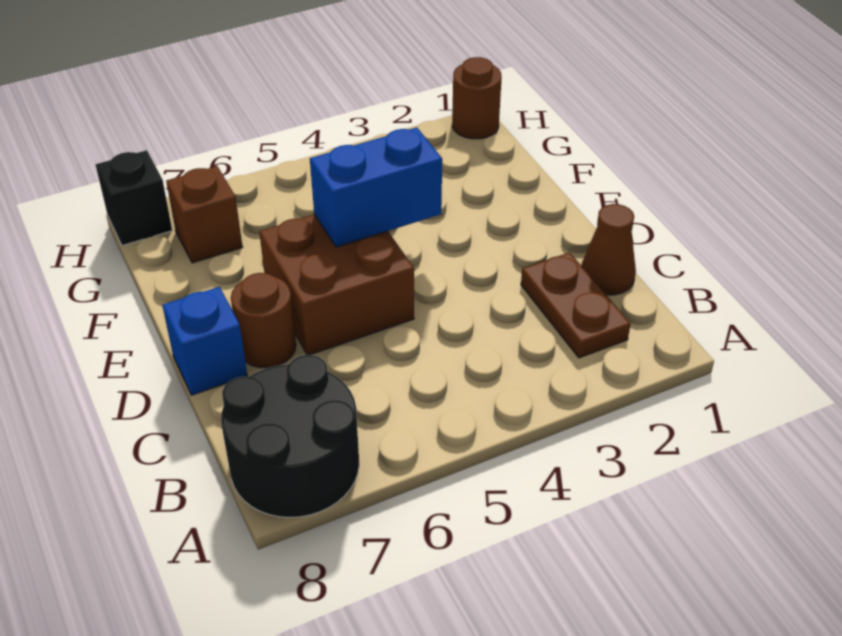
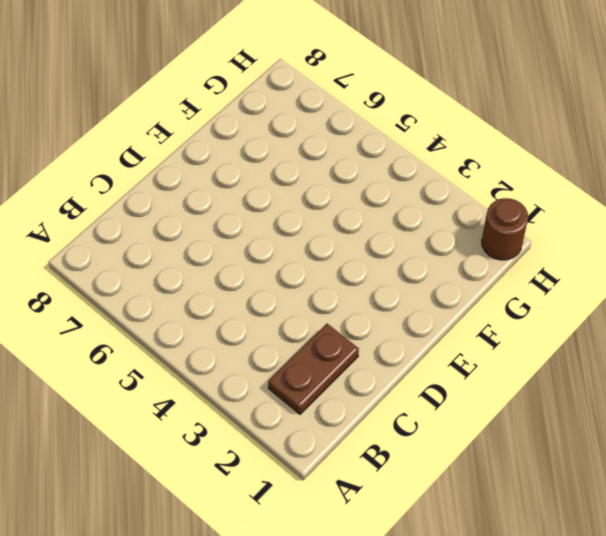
none -> black round brick A7:B8 level 1
none -> brown cone C1 level 1

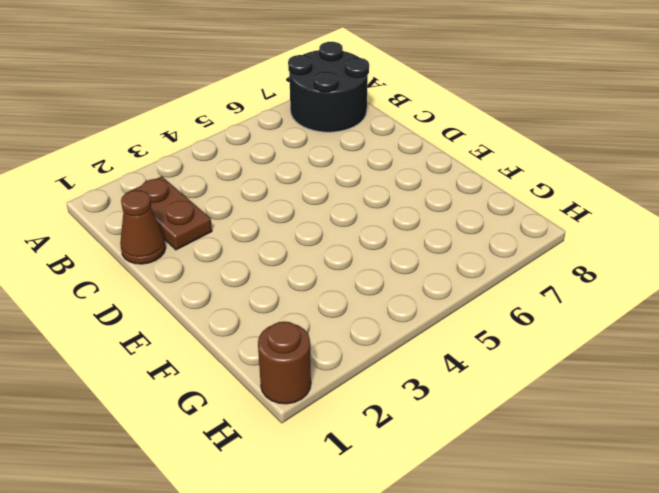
none -> brown brick D5:E6 level 1
none -> brown round brick D7 level 1

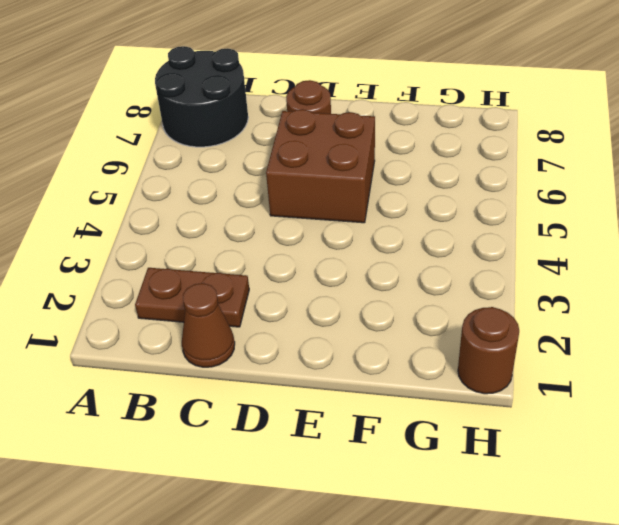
none -> blue brick D8 level 1
none -> brown brick G7 level 1

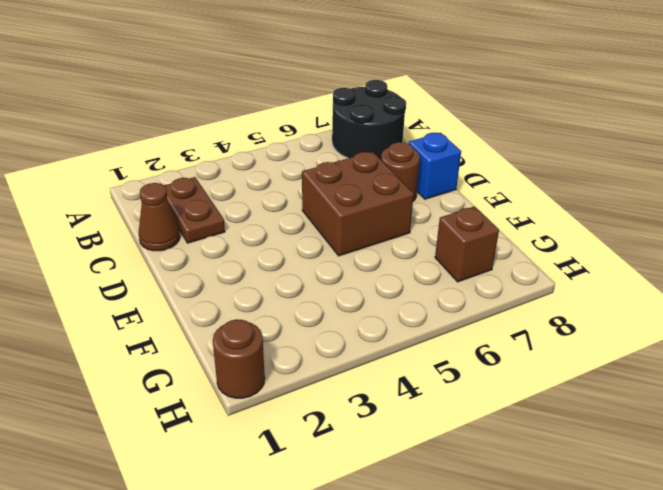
none -> black brick H8 level 1
none -> blue brick E4:E5 level 2

